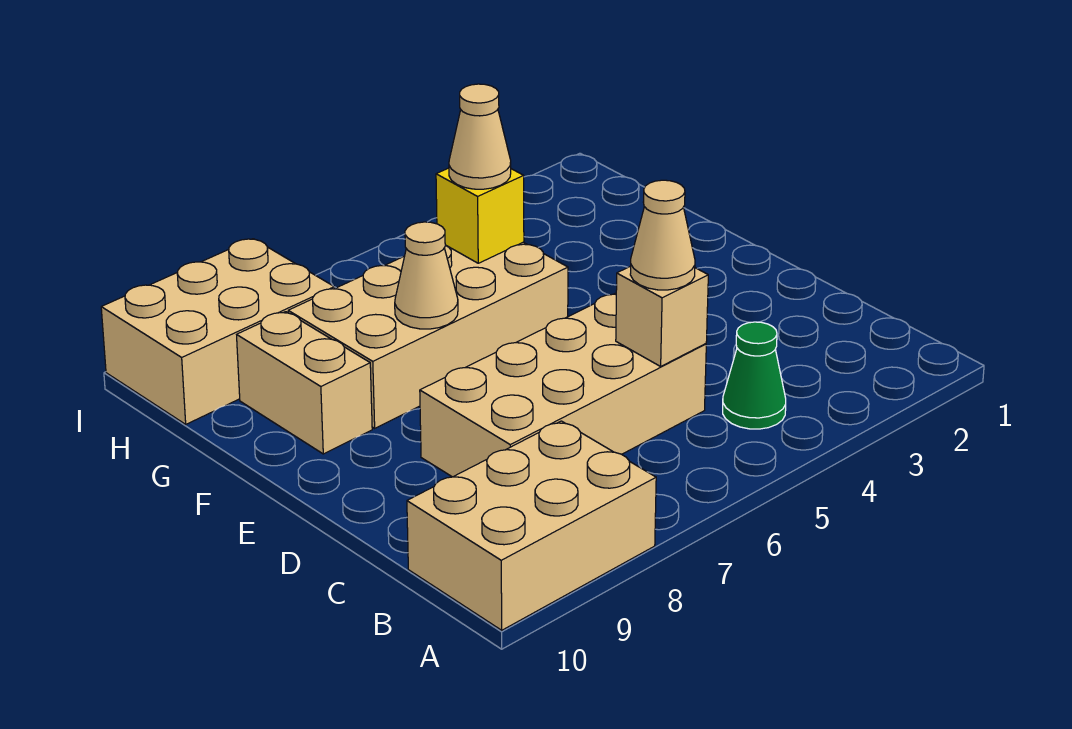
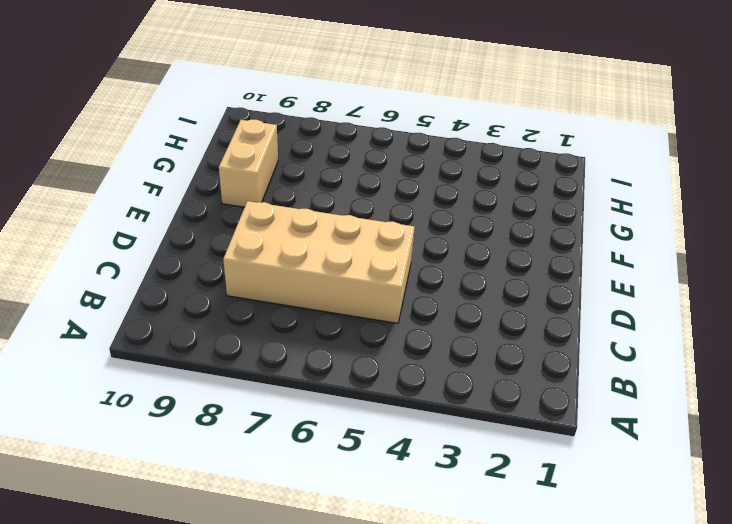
none -> tan brick A8:B10 level 1
none -> green cone B4 level 1

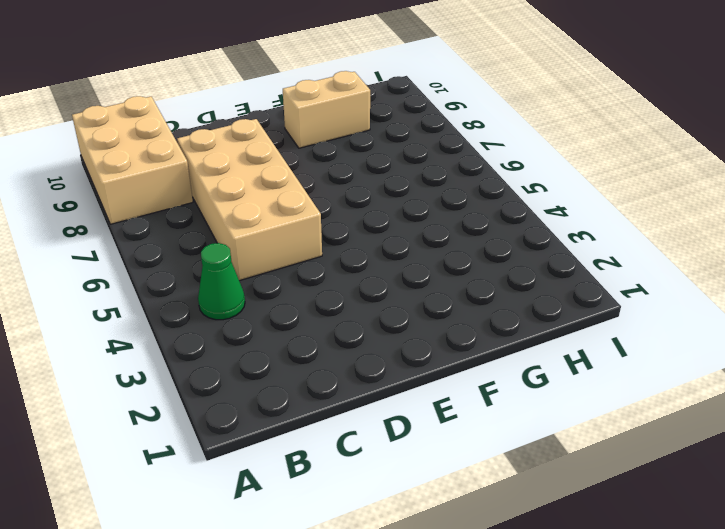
none -> tan brick F5:G8 level 1
none -> tan brick H8:I10 level 1

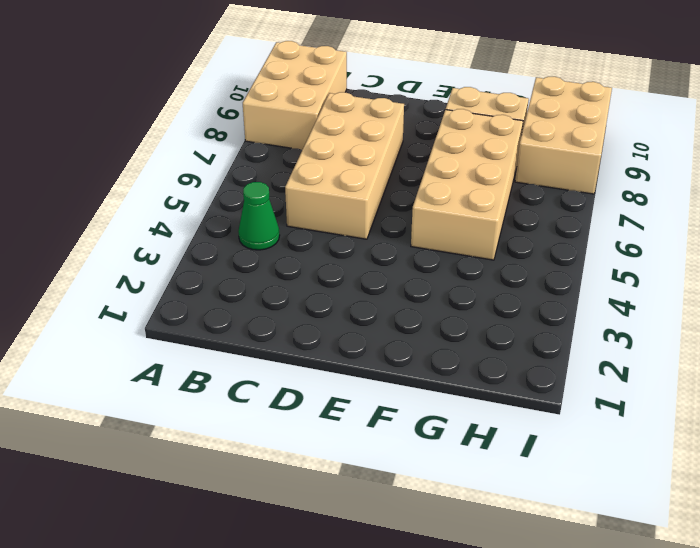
none -> tan brick C5 level 2
none -> tan cone F7 level 2

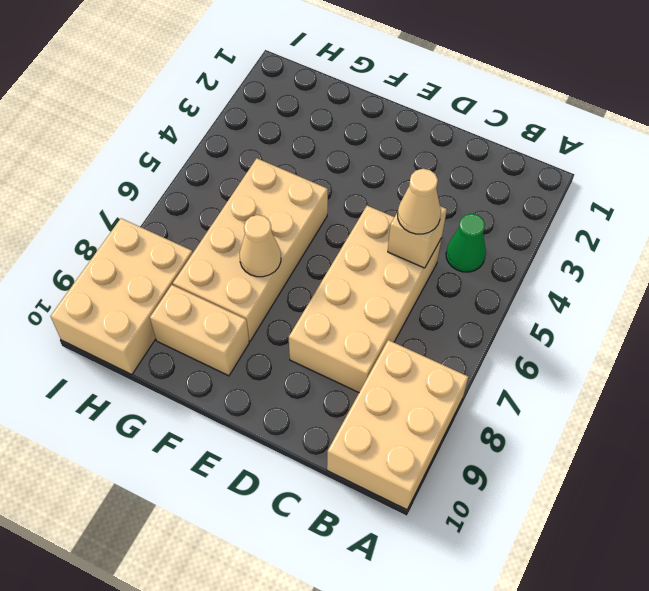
none -> yellow brick G5 level 2
none -> tan cone G5 level 3

